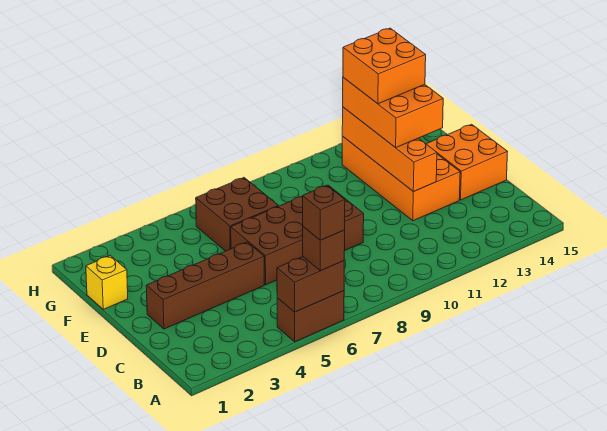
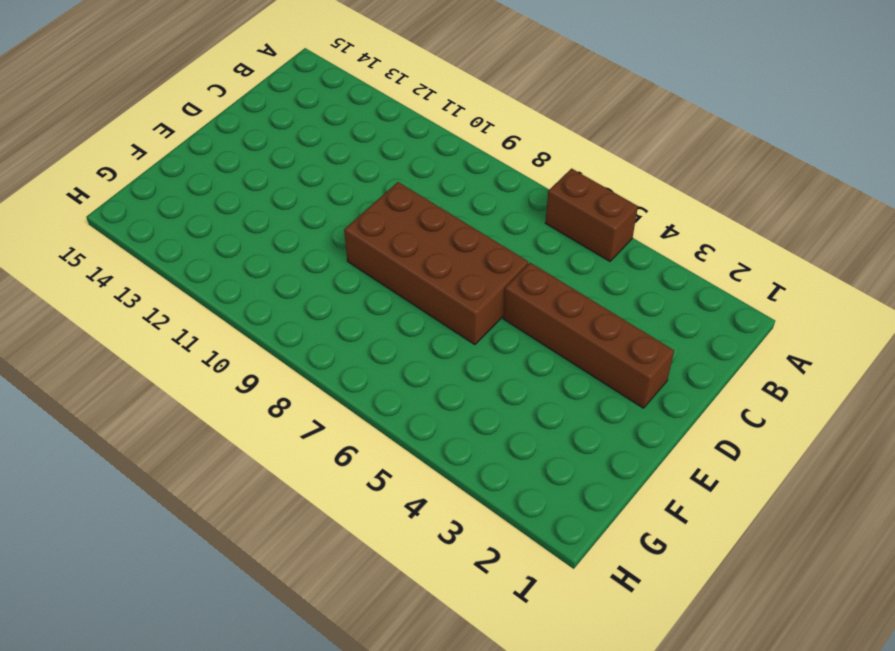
none -> orange brick D12:G13 level 1
none -> orange brick D14:E15 level 1
none -> yellow brick F1 level 1

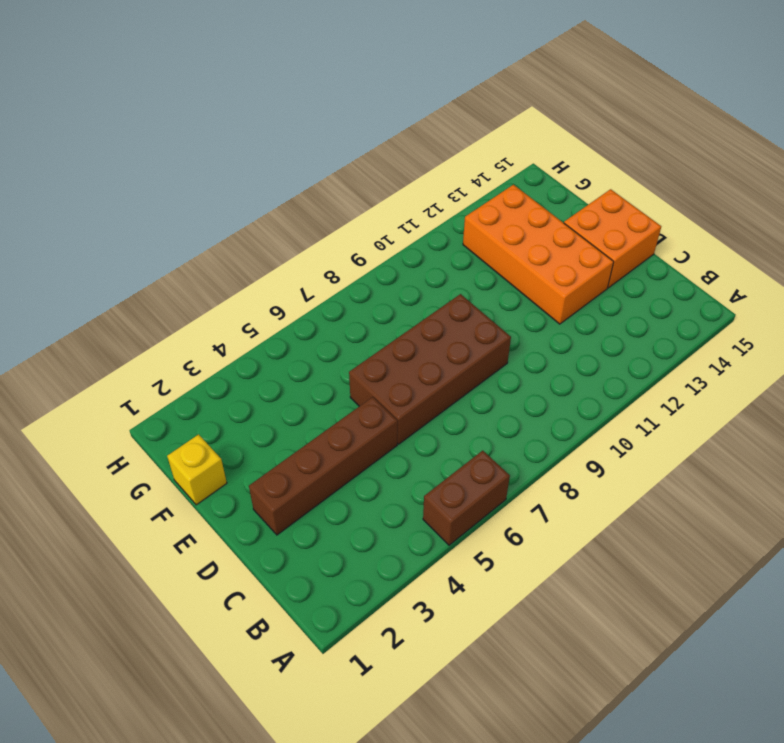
none -> brown brick F6:G7 level 1
none -> brown brick A5:A6 level 2
none -> orange brick D12:G12 level 2

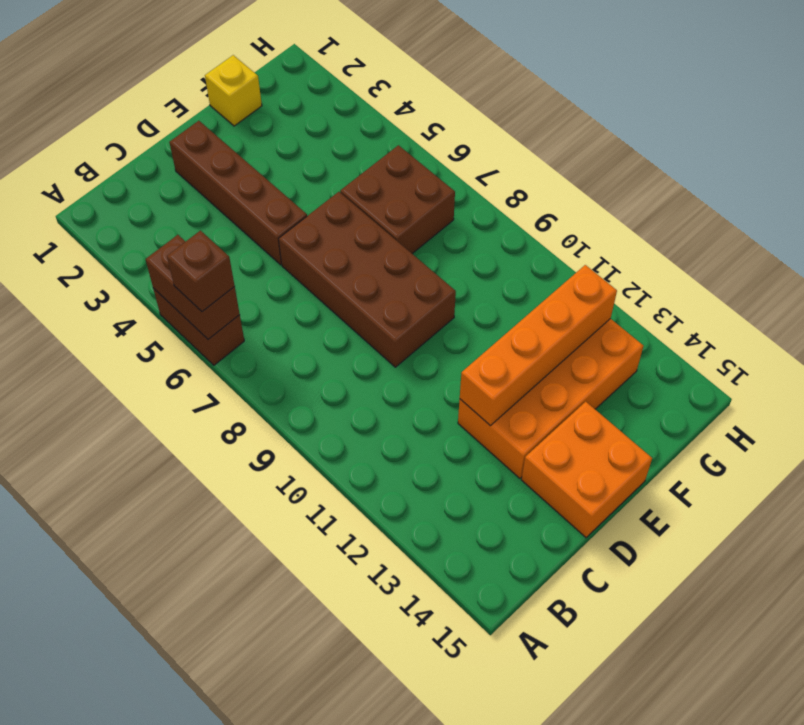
none -> orange brick E12:G13 level 3
none -> brown brick A6 level 4
none -> orange brick F12:G13 level 4

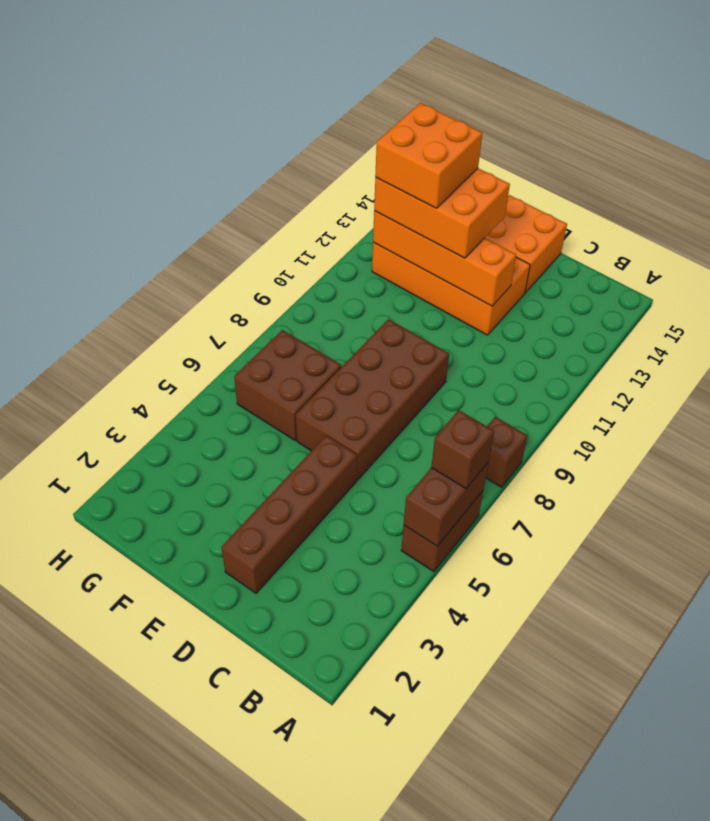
brown brick A8 level 1 -> brown brick A6 level 4
none -> yellow brick F1 level 1

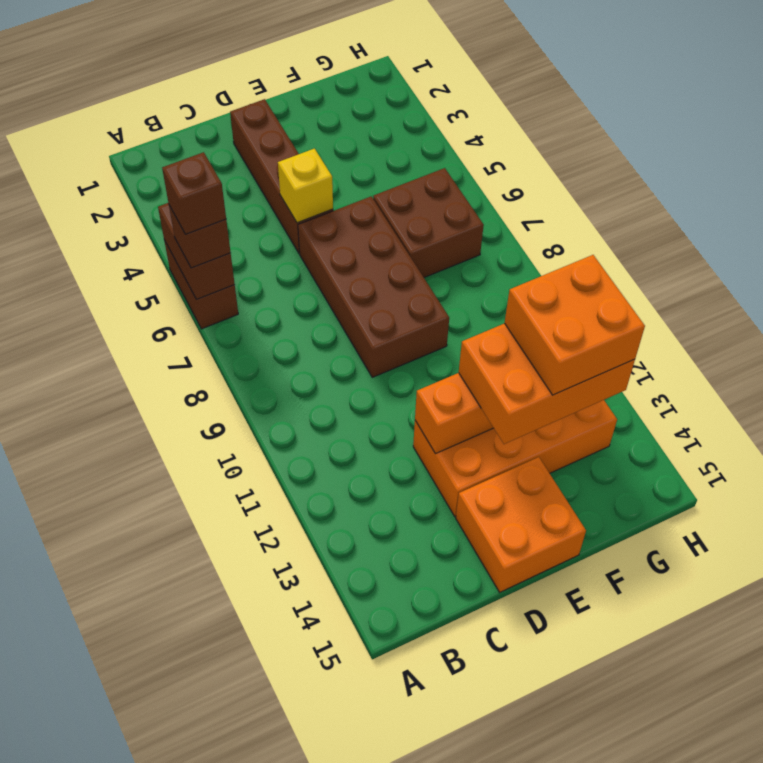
yellow brick D5 level 2 -> yellow brick F1 level 1

